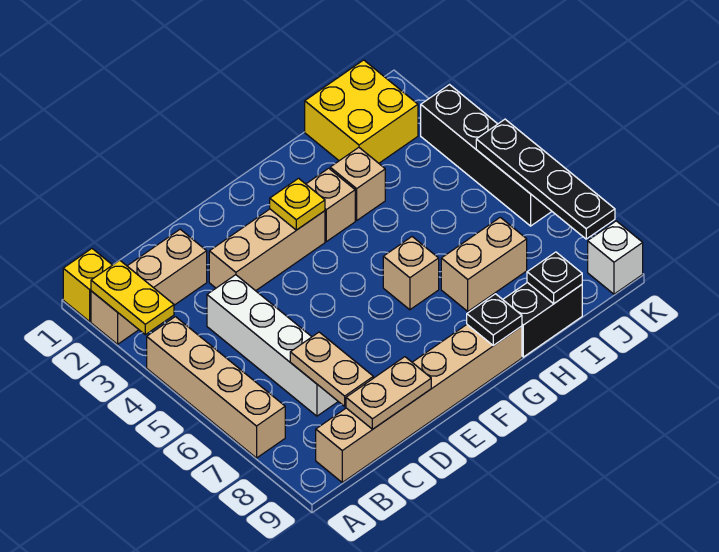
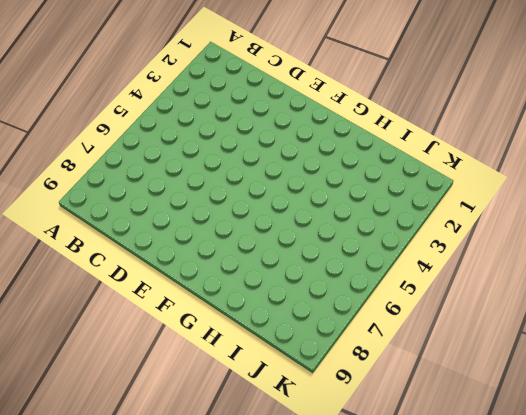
none -> yellow brick A1 level 1
none -> tan brick A2:C2 level 1
none -> tan brick A4:A7 level 1

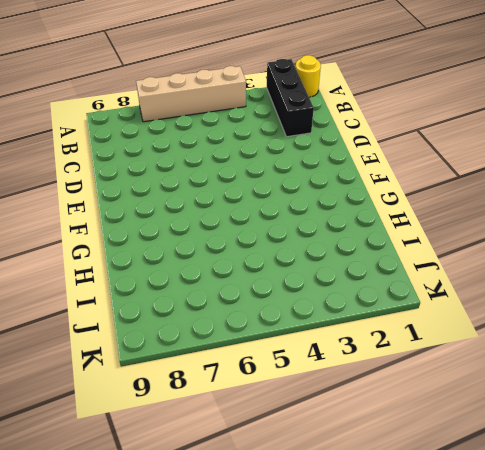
yellow round brick A1 level 1 -> yellow brick A1 level 1
black brick A2:C2 level 1 -> tan brick A2:C2 level 1
none -> tan brick B9:G9 level 1
none -> white brick C4:C7 level 1
none -> tan brick D3:F3 level 1

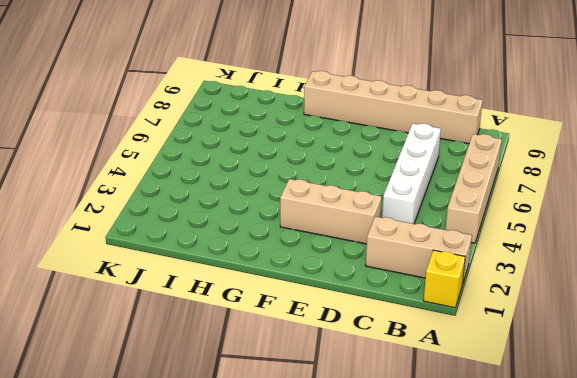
none -> tan brick G3 level 1
none -> tan brick G6 level 1
none -> tan brick H3 level 1

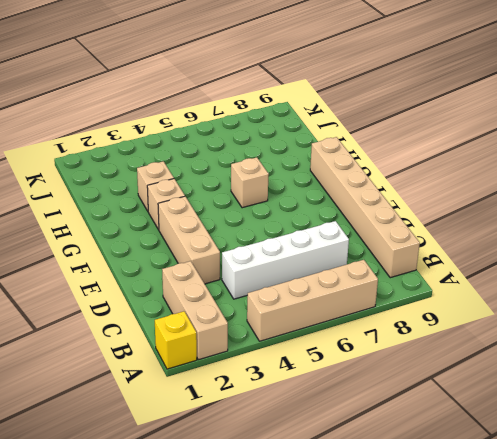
none -> tan brick H7:I7 level 1
none -> black brick H9:I9 level 1
none -> yellow brick I1:J2 level 1

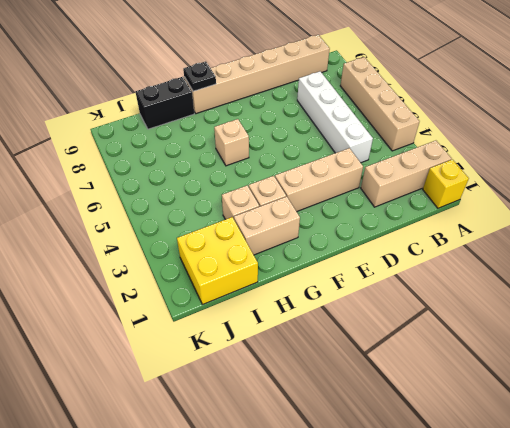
tan brick G2:H2 level 1 -> tan brick H7:I7 level 1
none -> black brick K3:K6 level 1
none -> white brick K9 level 1
none -> yellow plate A2:A3 level 2

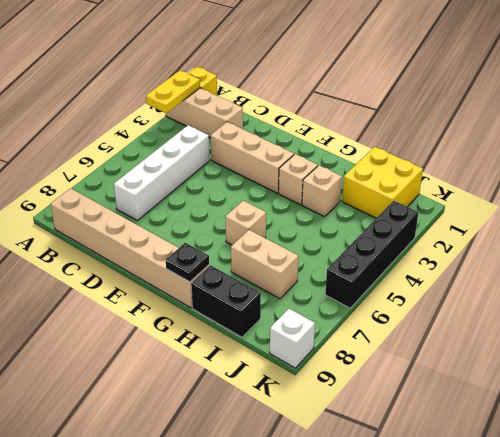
none -> tan brick A4:A7 level 1
none -> tan plate C7:C8 level 2
none -> tan plate C9:D9 level 2

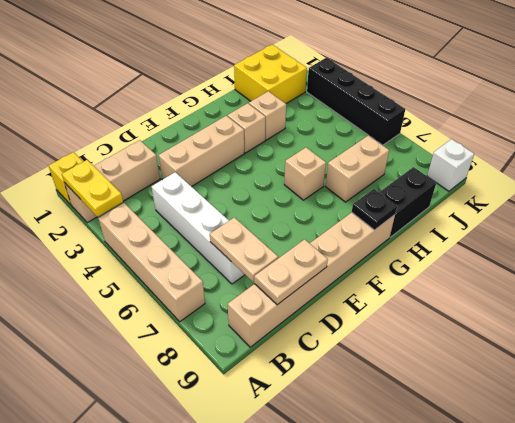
none -> yellow plate F3 level 2
none -> black plate I9 level 2
none -> black plate K5:K8 level 2

